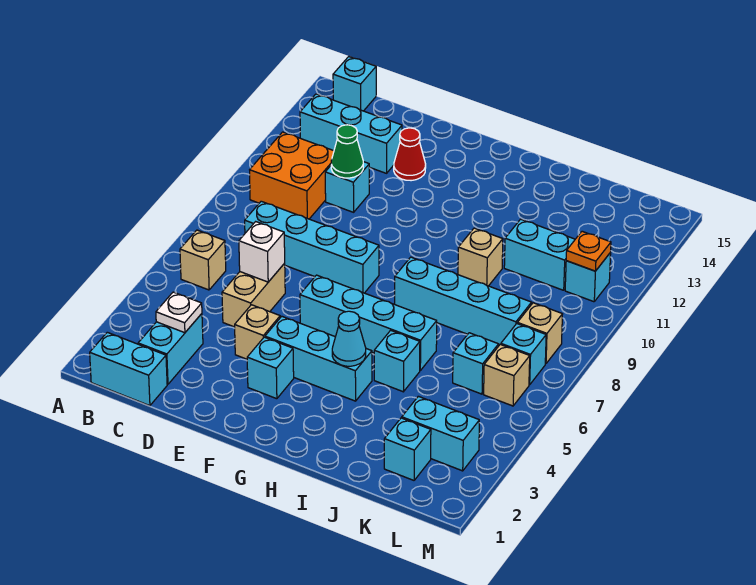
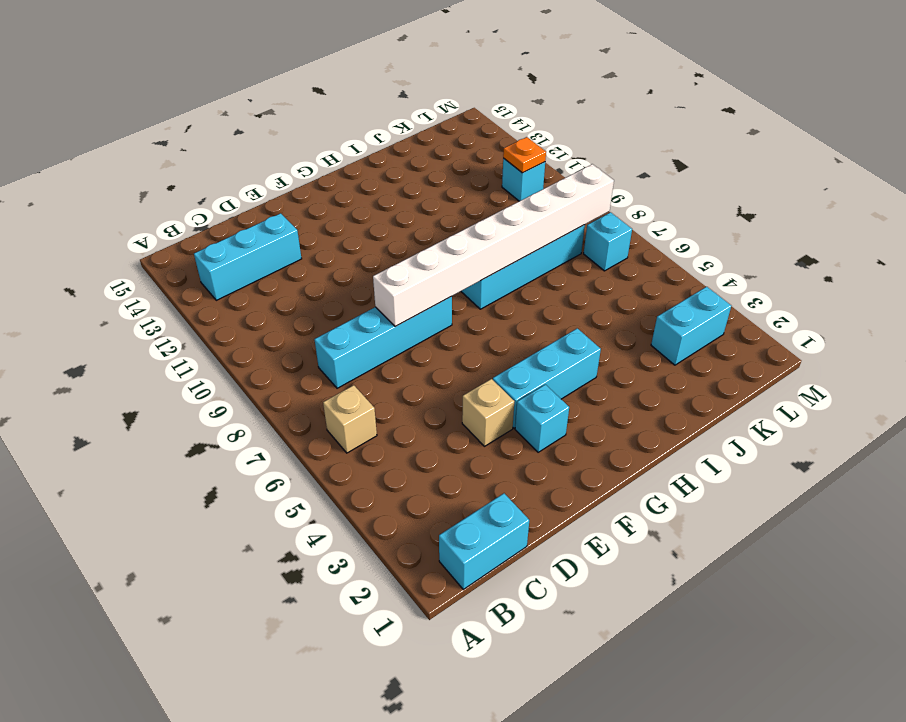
white brick E8:L8 level 2 -> none
none -> orange brick B10:C11 level 1
none -> cyan brick B15 level 1
none -> cyan brick C2:C3 level 1
none -> tan brick D5:D6 level 1

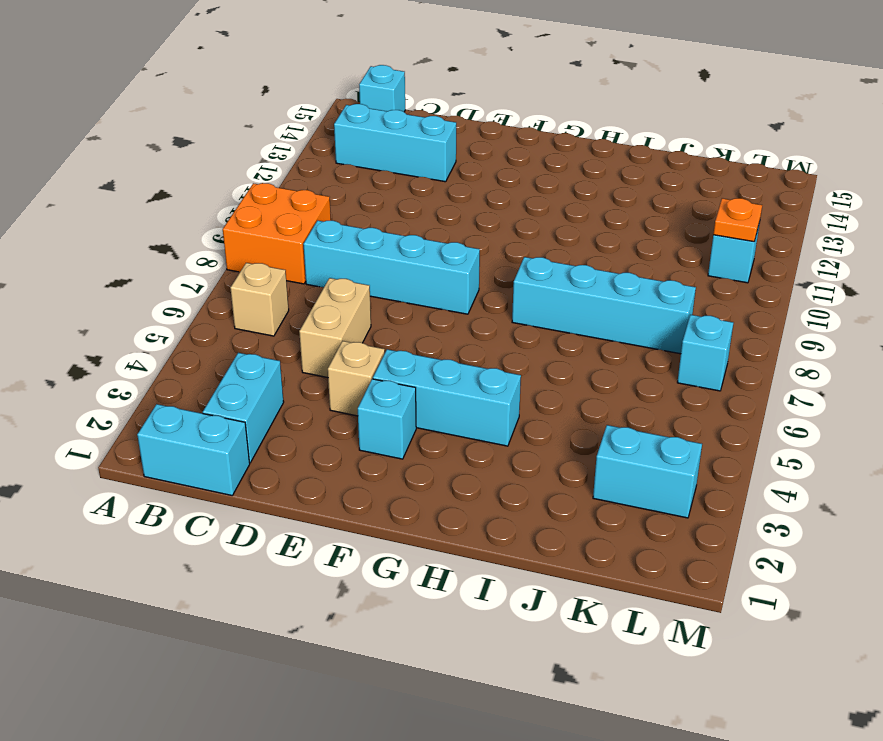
orange brick A8:B9 level 1 -> orange brick B10:C11 level 1
none -> cyan brick D11 level 1
none -> red cone E13 level 1
none -> cyan brick F6:I6 level 1
none -> cyan brick I5 level 1

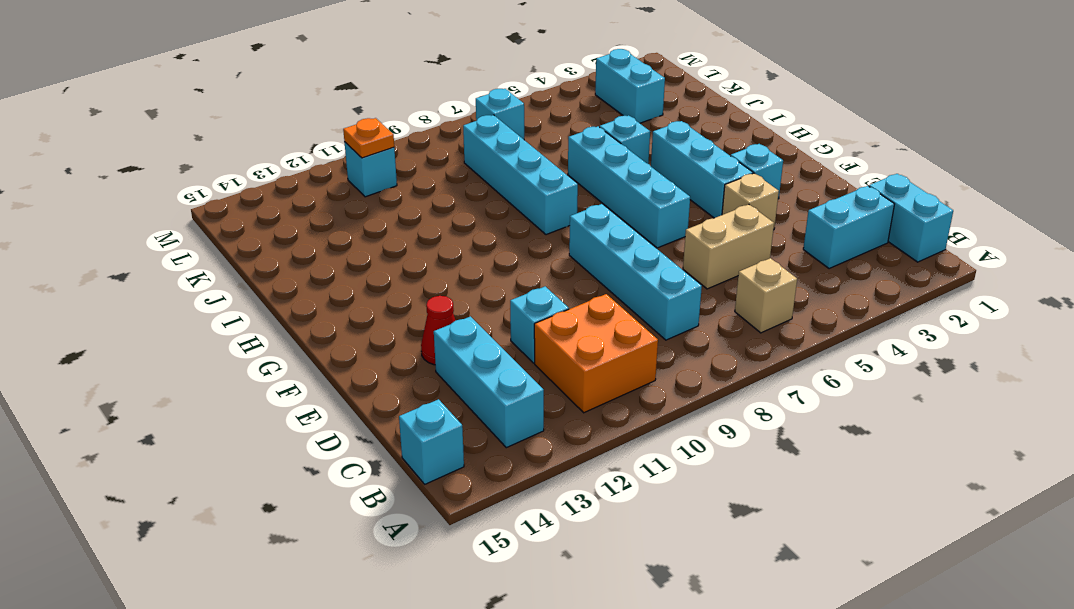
none -> tan brick I10 level 1
none -> cyan brick J11:K11 level 1
none -> cyan brick K2 level 1
none -> cyan brick K6 level 1

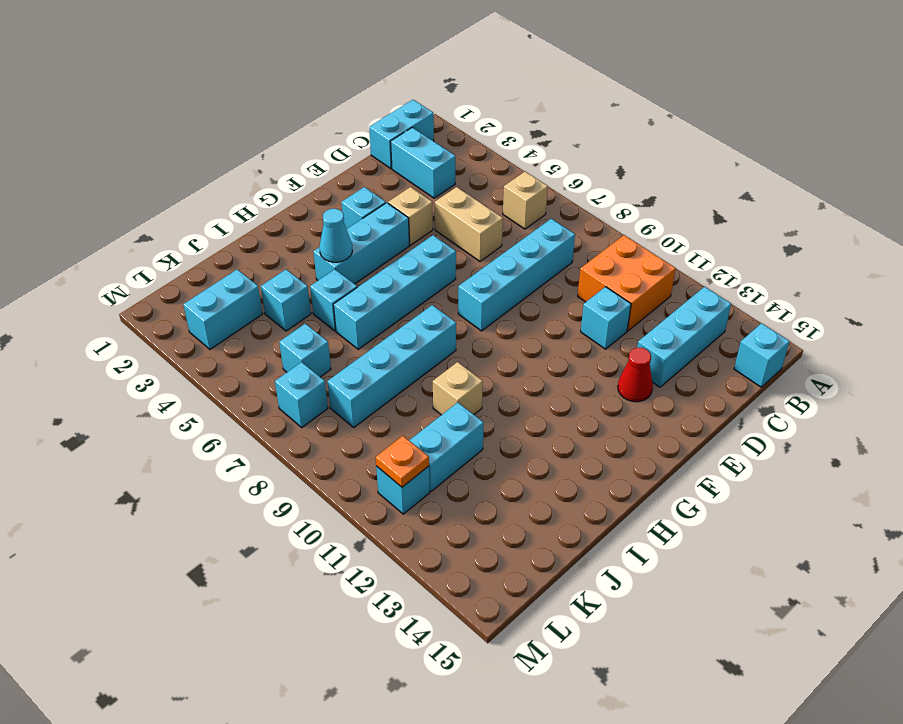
cyan brick J4 level 1 -> cyan brick K2 level 1
none -> tan brick L6 level 1
none -> tan brick L8 level 1
none -> white plate C3 level 2
none -> white brick D6 level 2

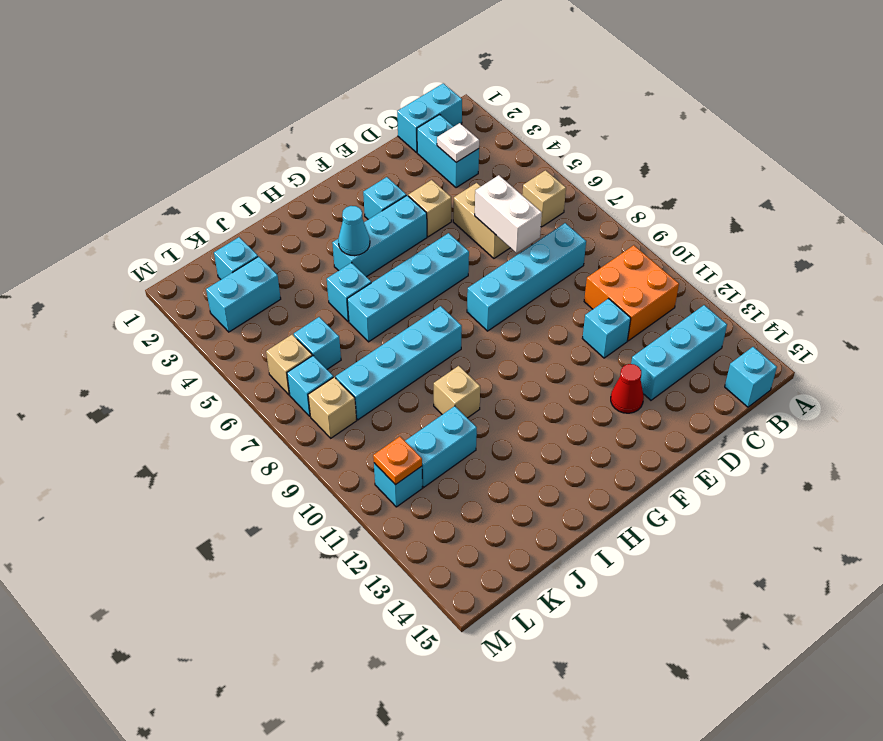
white brick D6:D7 level 2 -> white brick D6 level 2
none -> green cone D11 level 2

